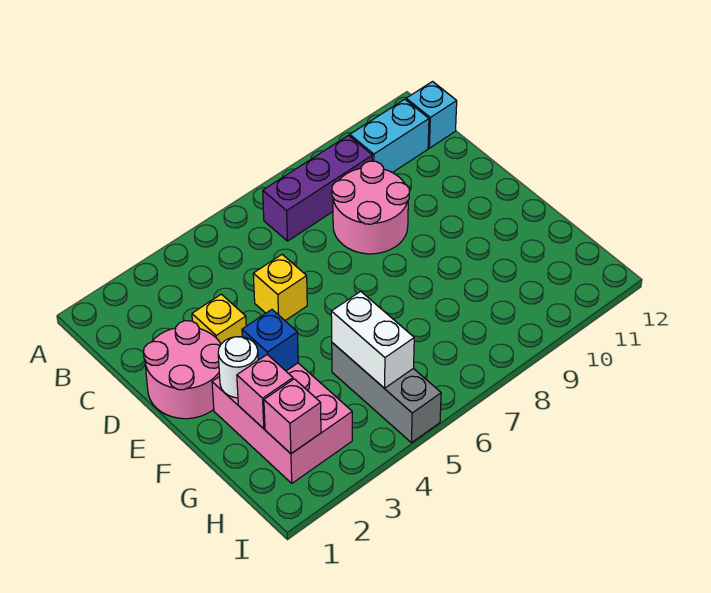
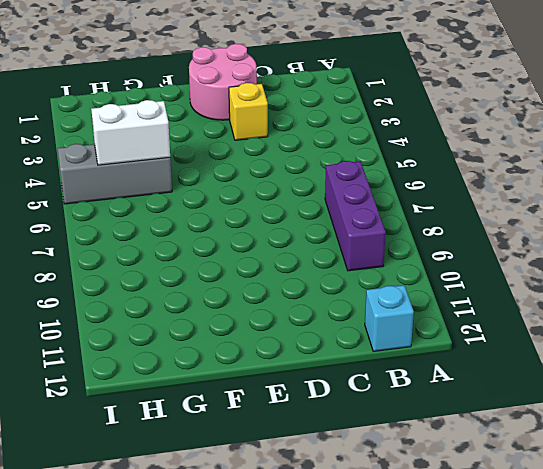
none -> cyan brick B10:B11 level 1
none -> pink round brick C8:D9 level 1
none -> yellow brick D5 level 1

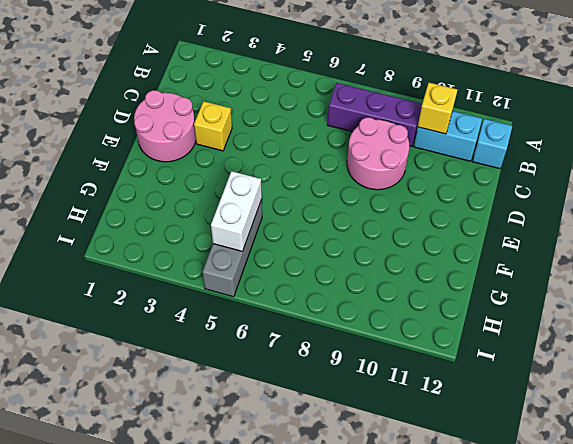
yellow brick B10 level 2 -> yellow brick D5 level 1
none -> pink brick F2:H3 level 1
none -> white round brick F2 level 2
none -> blue brick F3 level 2

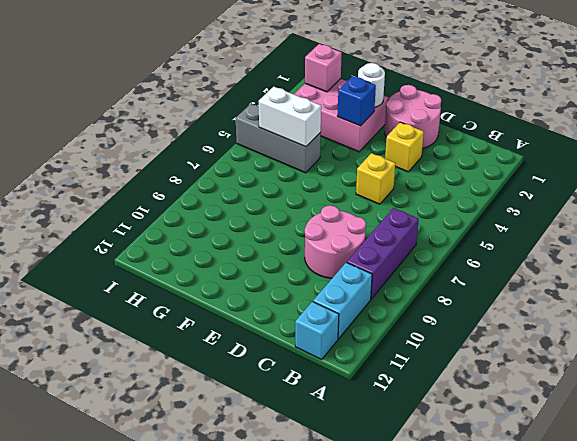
none -> pink brick G2 level 2

